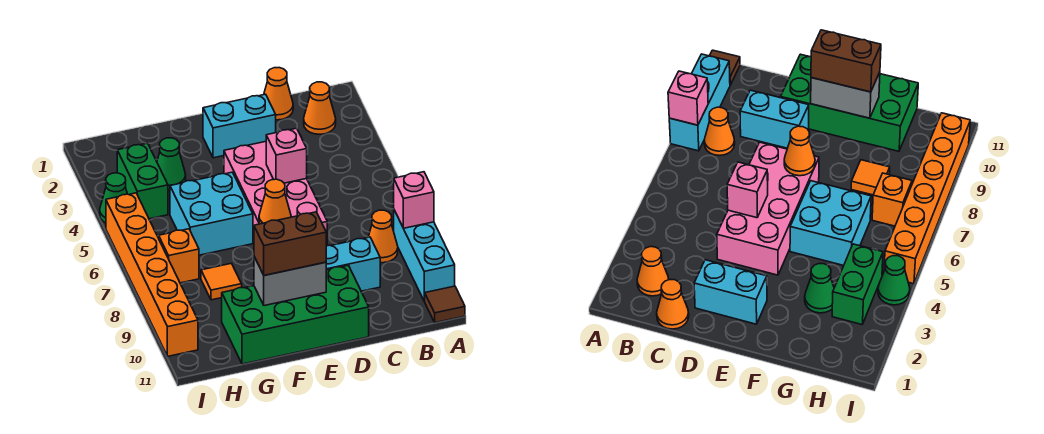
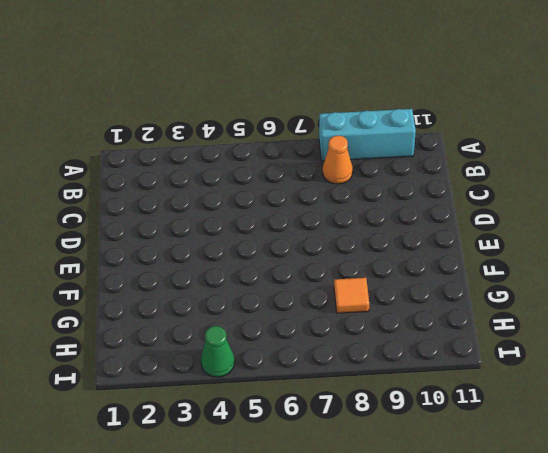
none -> brown tile A11 level 1
none -> orange cone B2 level 1
none -> orange cone C1 level 1

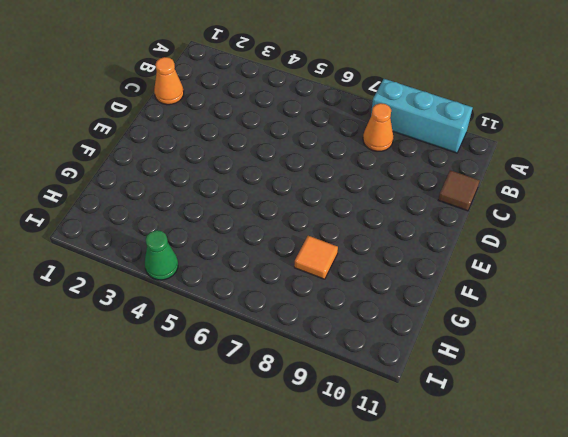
brown tile C11 level 1 -> brown tile A11 level 1
none -> orange cone B2 level 1
none -> cyan brick C9:D9 level 1
none -> cyan brick D2:E2 level 1

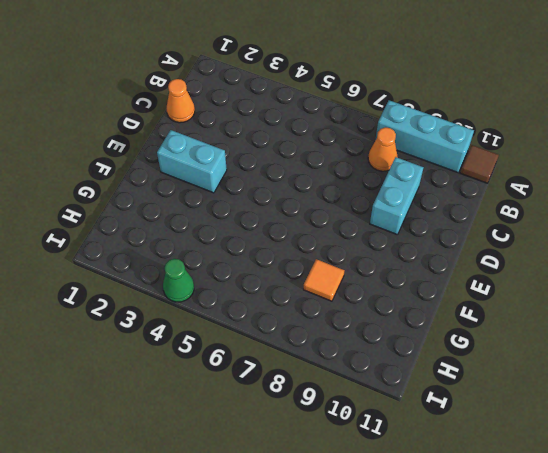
cyan brick E2:E3 level 1 -> cyan brick D2:E2 level 1
none -> orange cone B2 level 1
none -> pink brick D4:E7 level 1
none -> green brick D10:G11 level 1

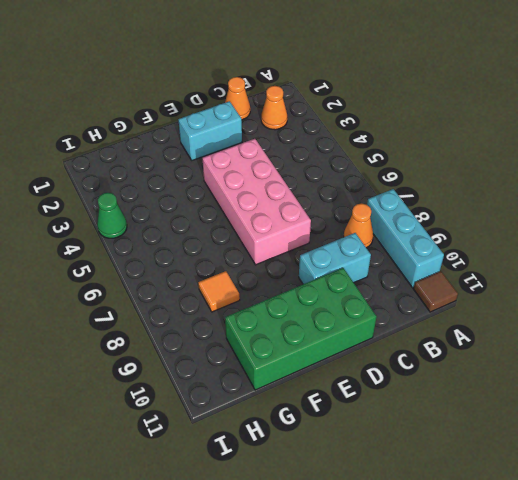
none -> cyan brick F5:G6 level 1
none -> green cone G3 level 1
none -> green brick H3:H4 level 1

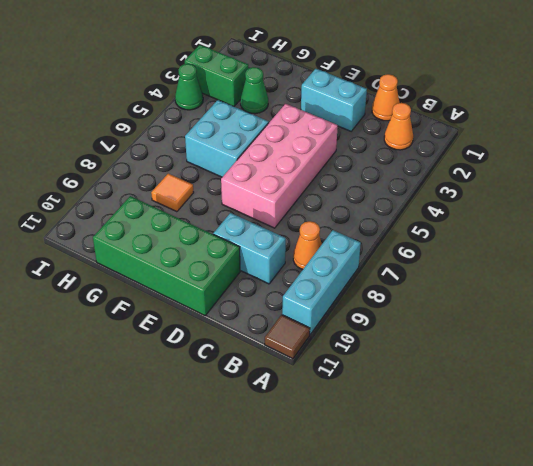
green brick H3:I3 level 1 -> green brick H3:H4 level 1
none -> orange brick H7 level 1
none -> orange brick I5:I10 level 1
none -> pink brick A8 level 2

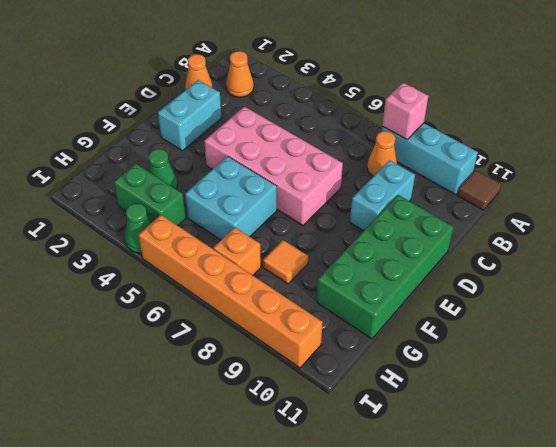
none -> pink brick D5 level 2
none -> orange cone E7 level 2
none -> grey brick E10:F10 level 2

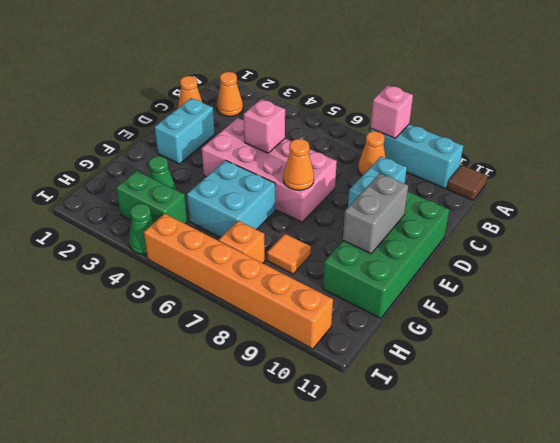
none -> brown brick E10:F10 level 3

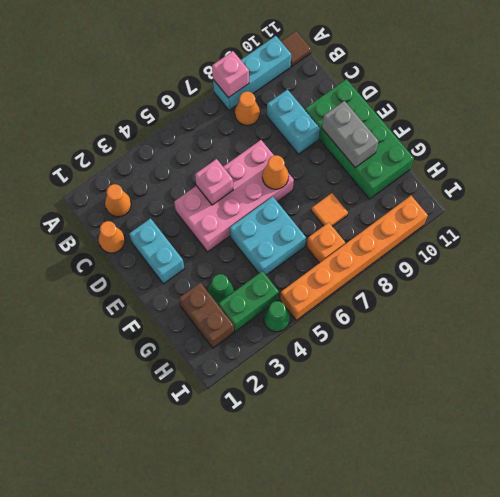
brown brick G2:H2 level 1 -> brown brick E10:F10 level 3

